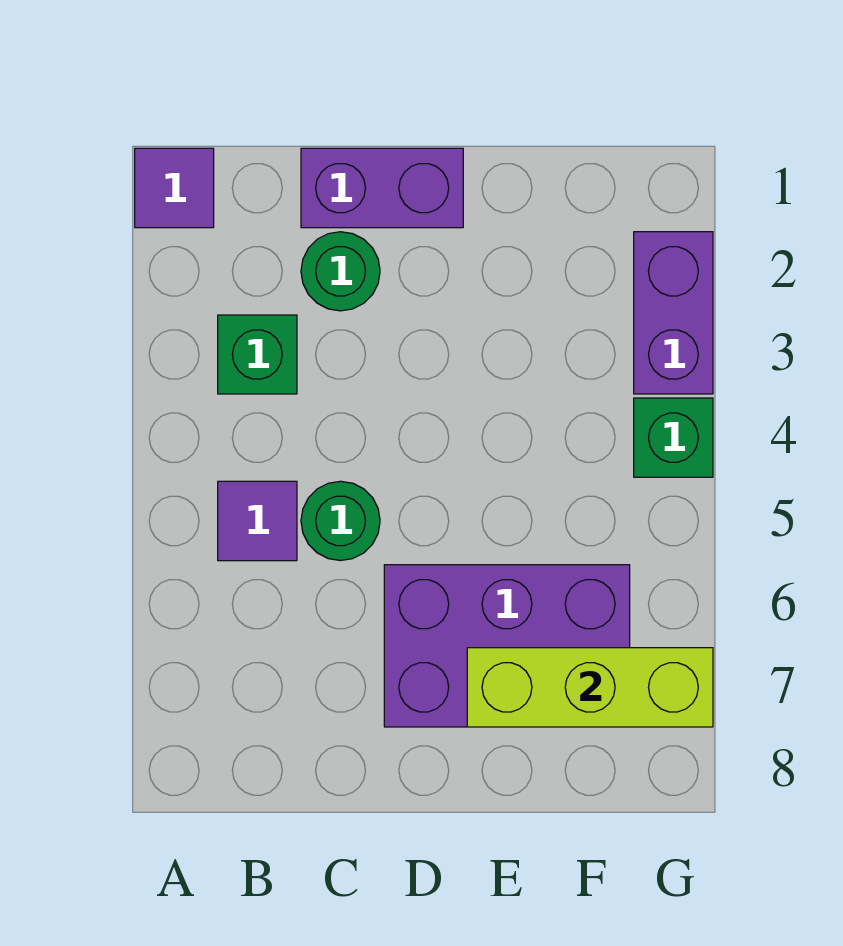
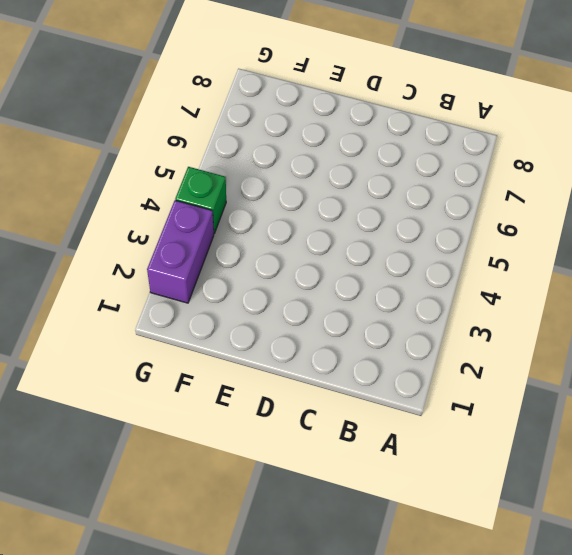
none -> purple tile A1 level 1
none -> green brick B3 level 1

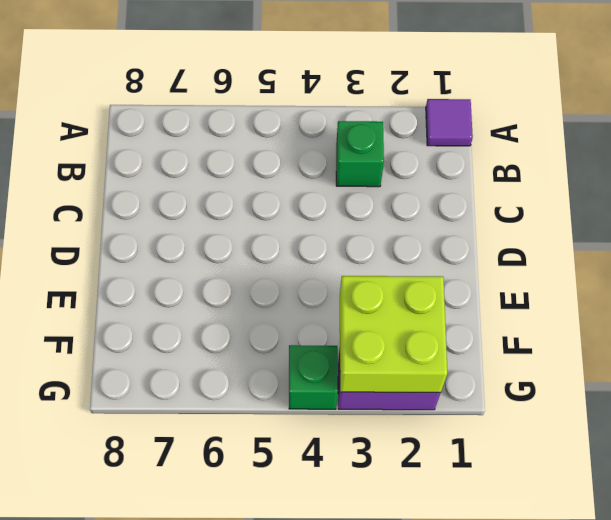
lime brick F2:G3 level 2 -> none
none -> purple tile B5 level 1
none -> purple brick C1:D1 level 1

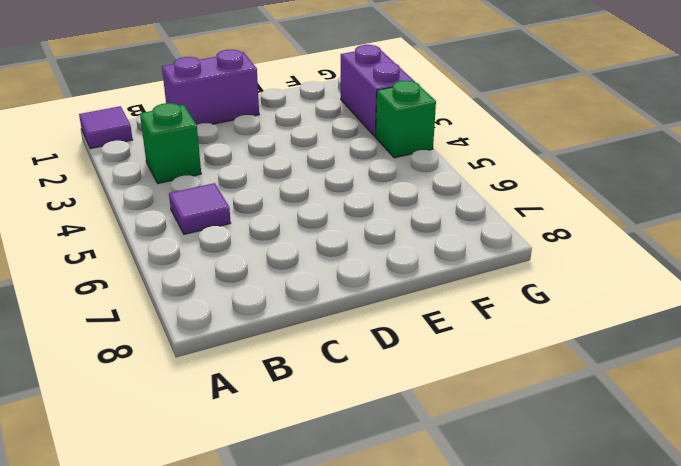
none -> green round brick C2 level 1
none -> green round brick C5 level 1

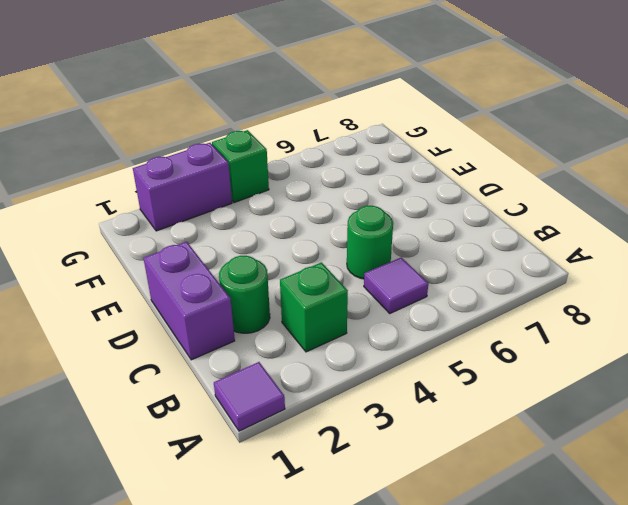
none -> purple brick D6:F7 level 1
none -> lime brick E7:G7 level 2

